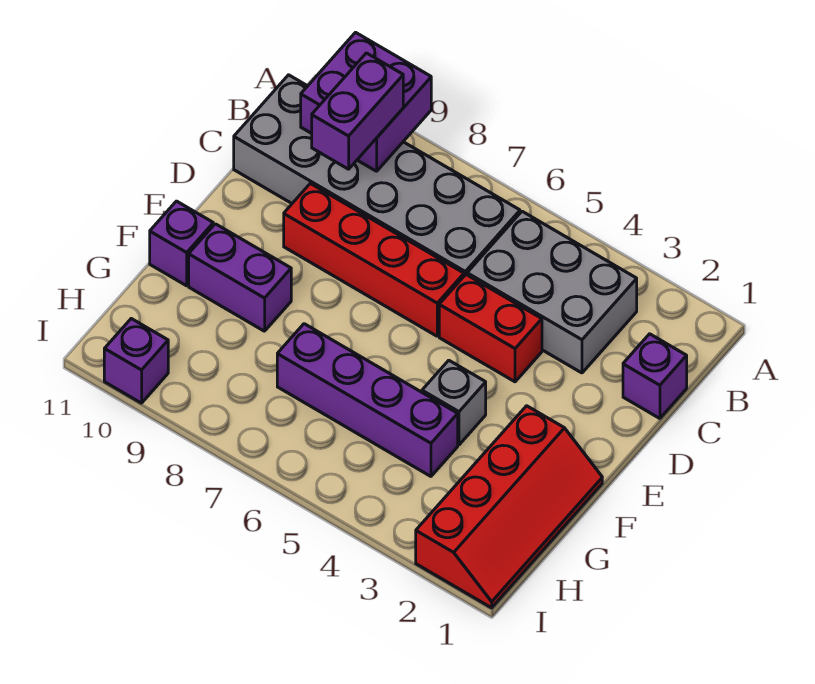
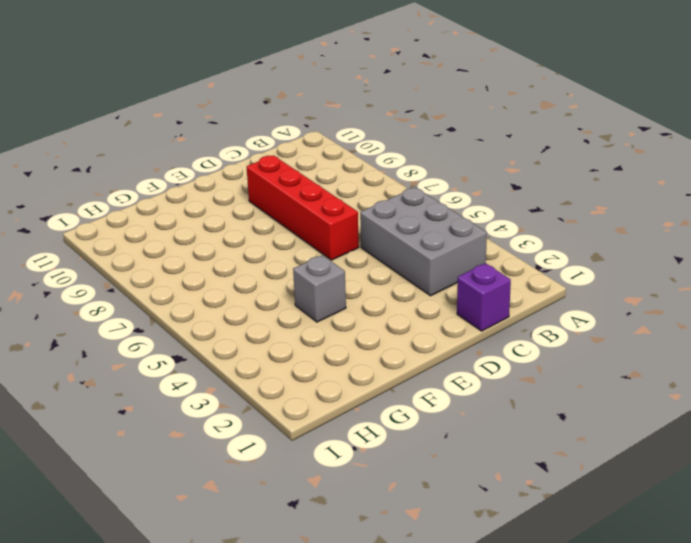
none -> grey brick B6:C11 level 1
none -> red brick D4:D5 level 1
none -> red slope F1:I2 level 1 top 2

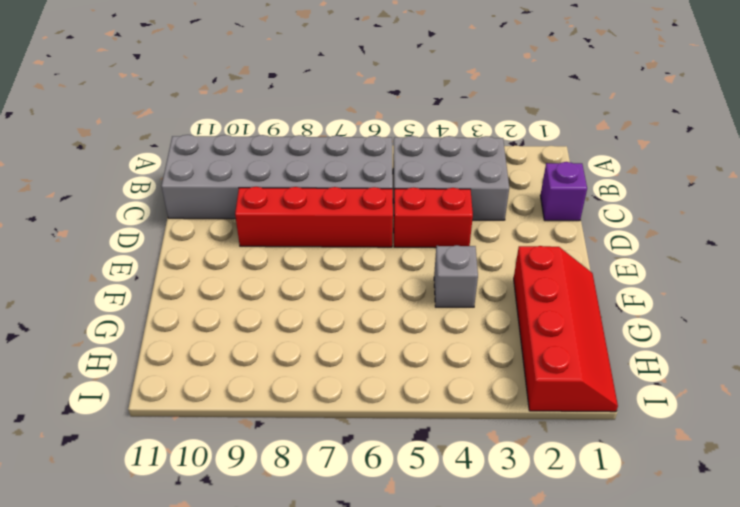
none -> purple brick F9:F10 level 1
none -> purple brick F11 level 1
none -> purple brick G4:G7 level 1

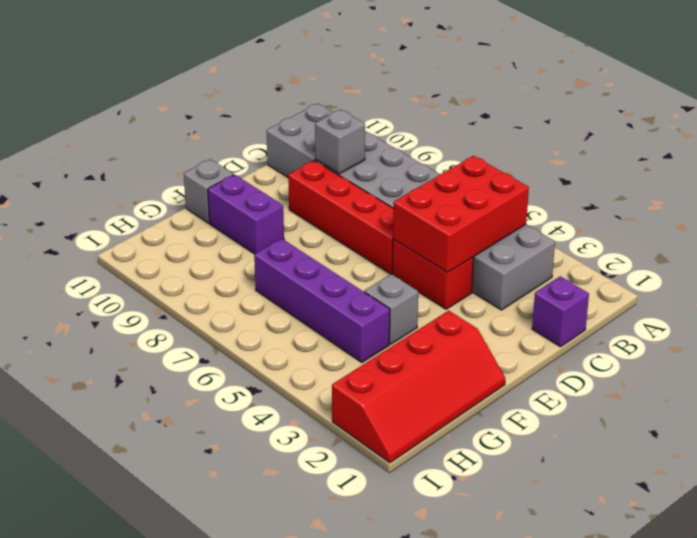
red brick B4:D5 level 2 -> none
grey brick C9 level 2 -> none
grey brick F11 level 1 -> purple brick F11 level 1
none -> purple brick I10 level 1
none -> purple brick A9:B10 level 2
none -> purple brick B9:C9 level 3

